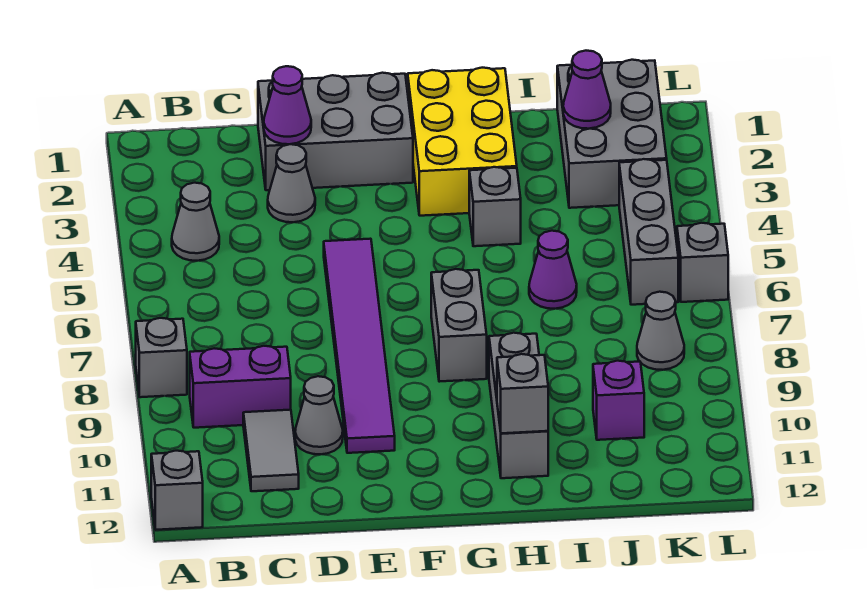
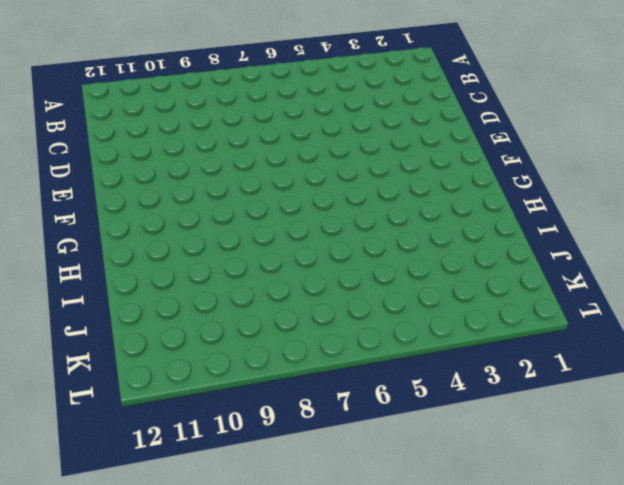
none -> grey brick A8 level 1
none -> grey brick A12 level 1
none -> grey cone B4 level 1

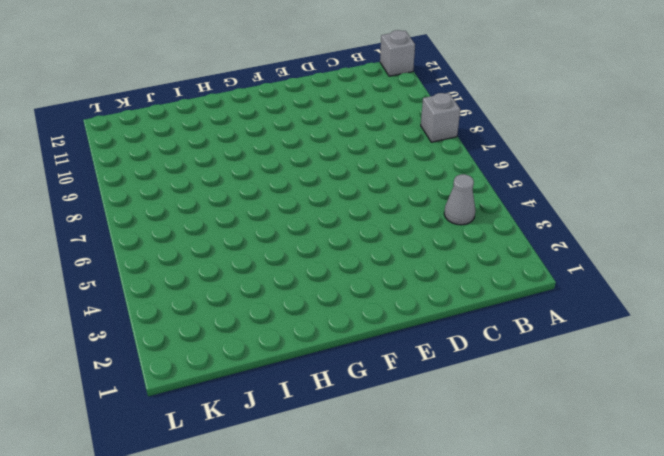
none -> purple brick B9:C9 level 1
none -> grey tile C10:C11 level 1
none -> grey brick D1:F2 level 1

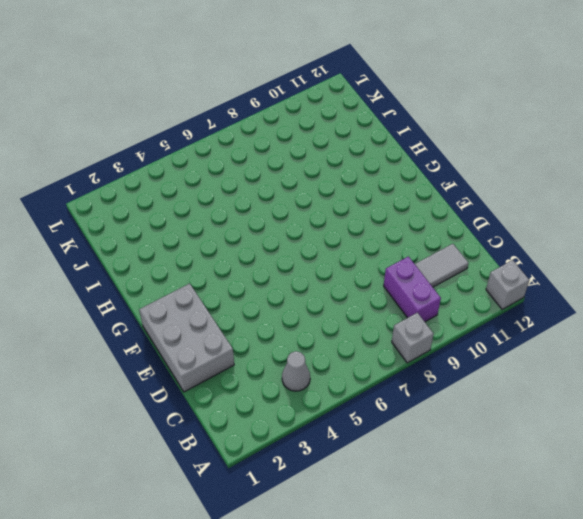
none -> grey cone D3 level 1
none -> grey cone D10 level 1
none -> purple tile E5:E10 level 1

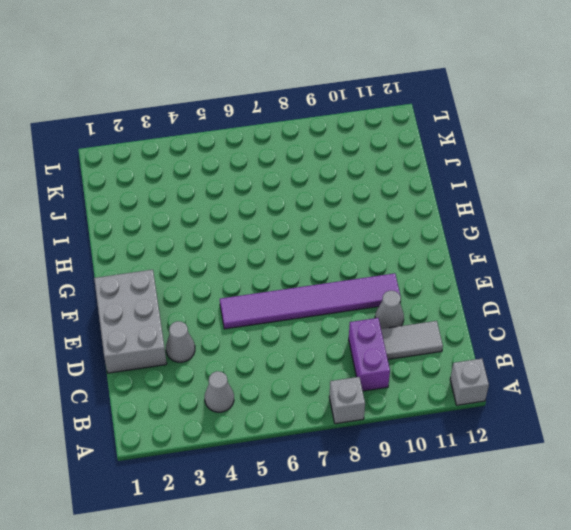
none -> yellow brick G1:H3 level 1
none -> grey brick G7:G8 level 1
none -> grey brick H4 level 1

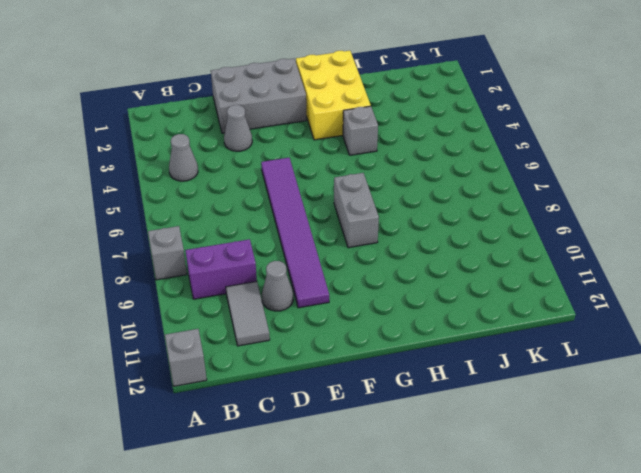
none -> grey brick H9:H11 level 1
none -> purple cone I6 level 1
none -> grey brick J1:K3 level 1

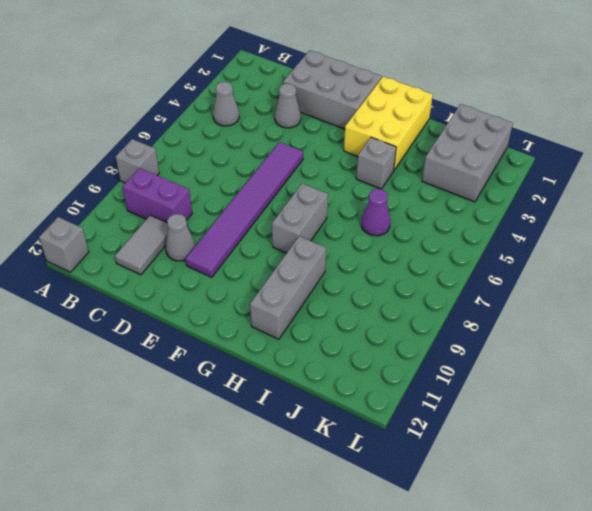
none -> purple brick J10 level 1
none -> grey brick K4:K6 level 1
none -> grey cone K8 level 1

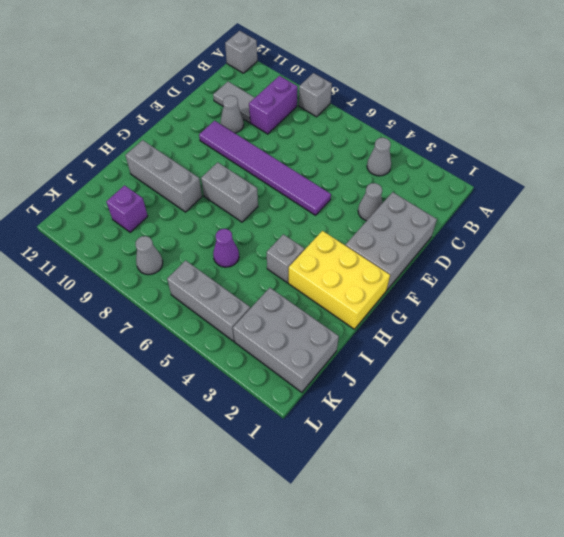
none -> grey brick L6 level 1
none -> purple cone D2 level 2
none -> grey brick H11 level 2

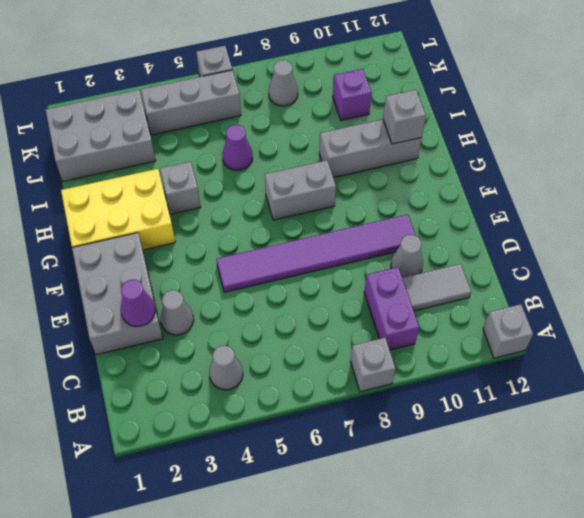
none -> purple cone J2 level 2

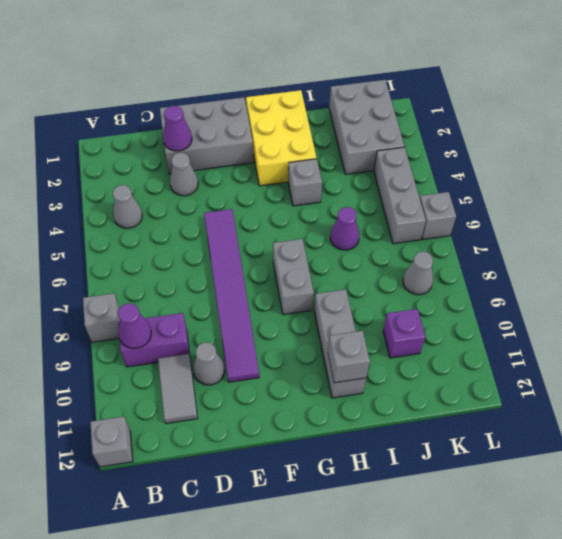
purple cone B9 level 2 -> purple cone J2 level 2

